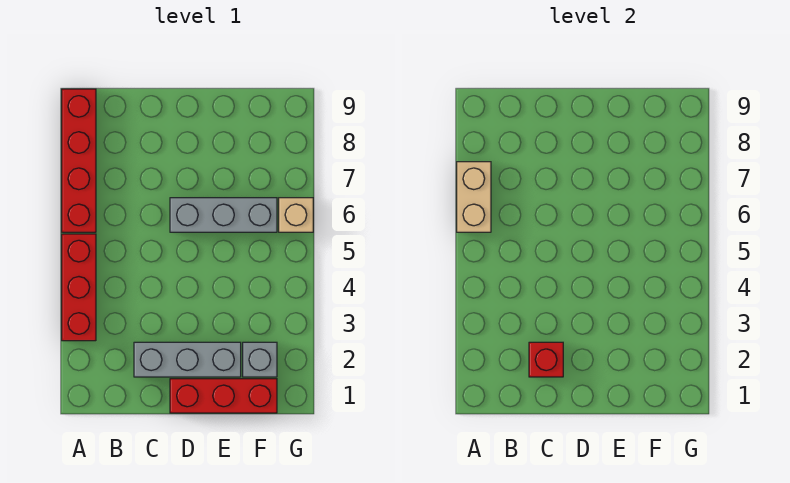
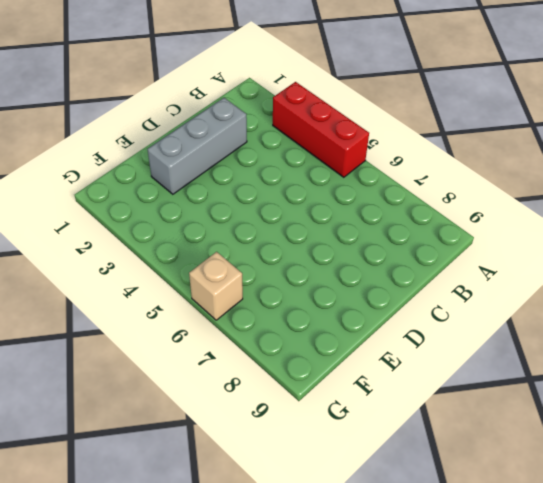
none -> red brick A6:A9 level 1
none -> red brick D1:F1 level 1

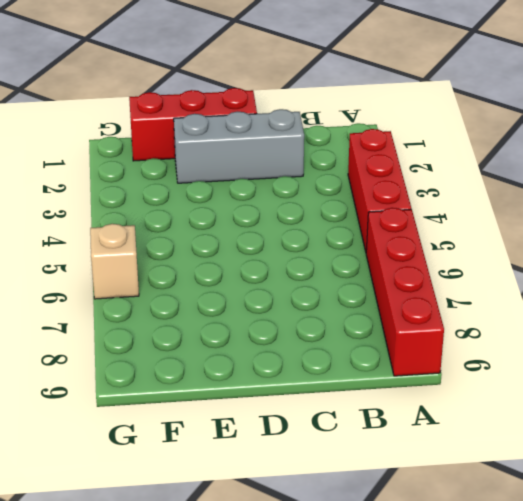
none -> grey brick D6:F6 level 1
none -> grey brick F2 level 1

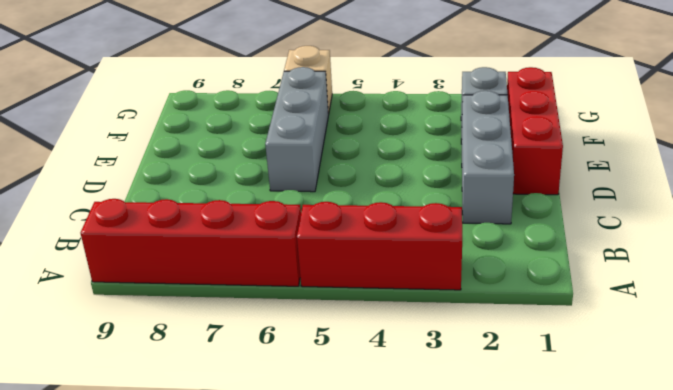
none -> tan brick A6:A7 level 2
none -> red brick C2 level 2

